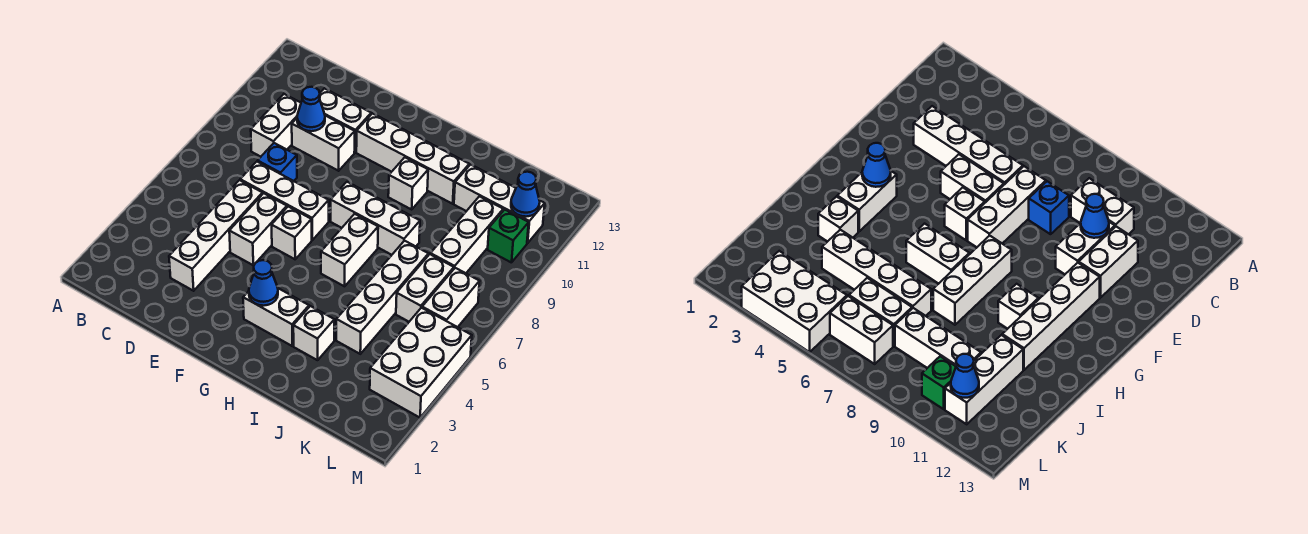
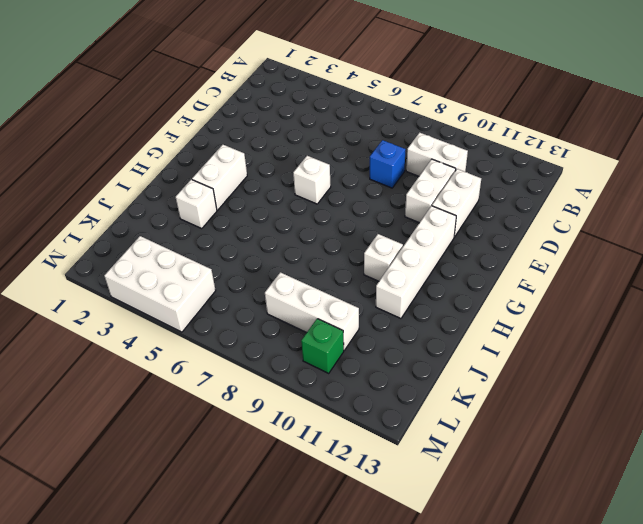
none -> white brick D3:D6 level 1
none -> white brick D7:F7 level 1
none -> white brick E5:E6 level 1

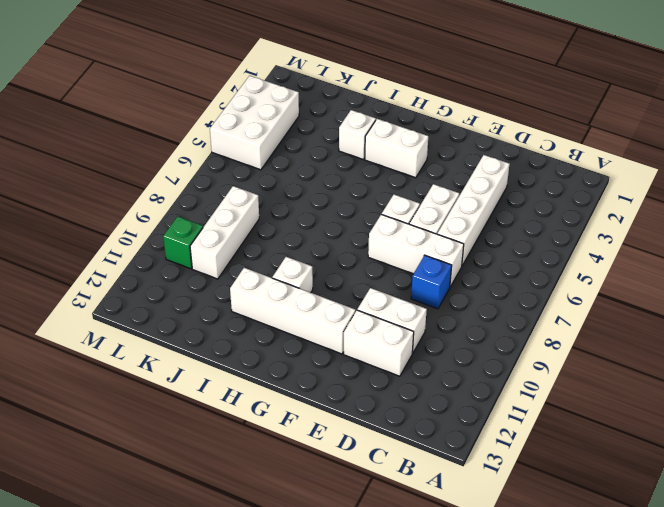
none -> white brick C9:C10 level 1
none -> white brick G8:I8 level 1
none -> white brick H6:H7 level 1

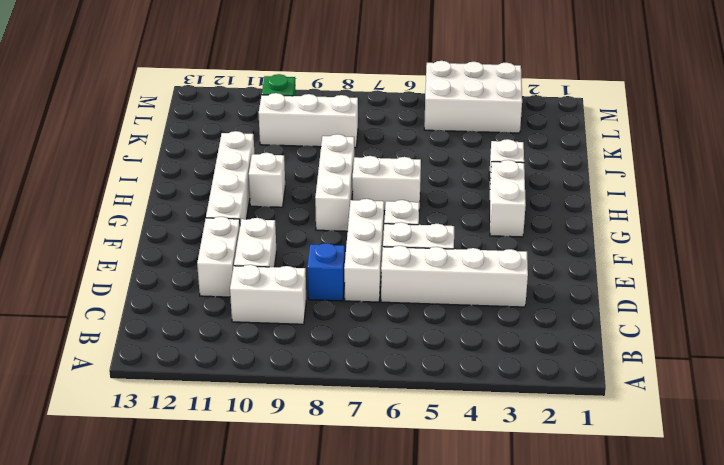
none -> white brick J4:J7 level 1
none -> white brick J11:L11 level 1
none -> white brick K6:K7 level 1

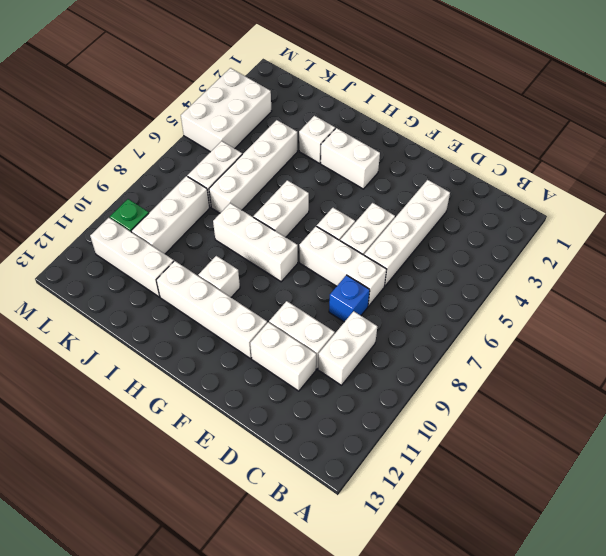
none -> white brick L6:L7 level 1
none -> blue cone D10 level 2
none -> blue cone G3 level 2

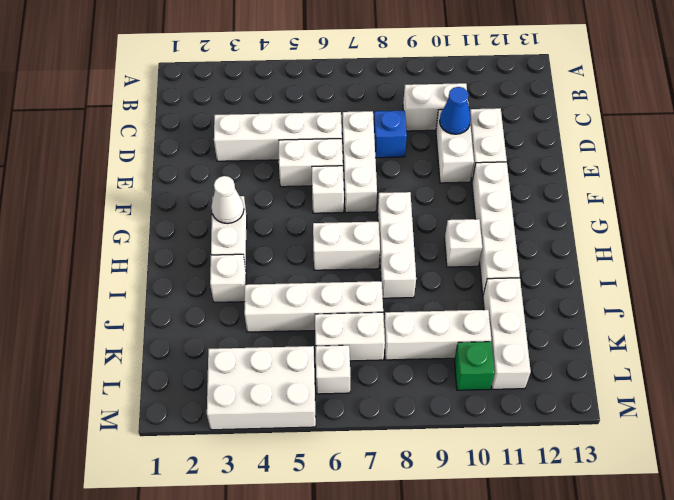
white cone G3 level 2 -> blue cone G3 level 2
white brick L6 level 1 -> white brick L6:L7 level 1
none -> blue cone L11 level 2

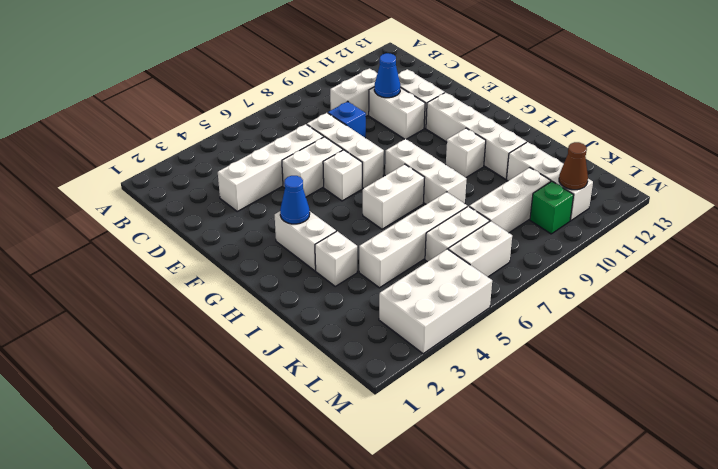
brown cone L11 level 2 -> blue cone L11 level 2

